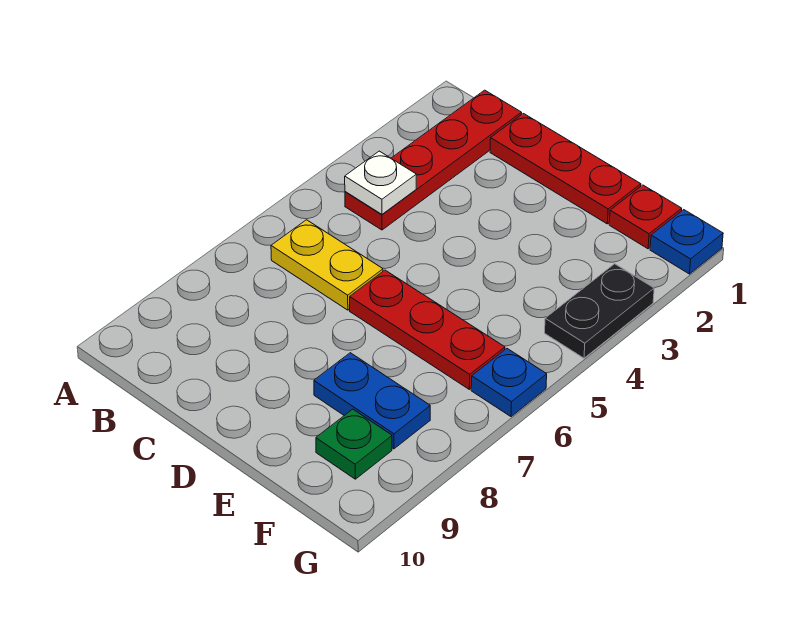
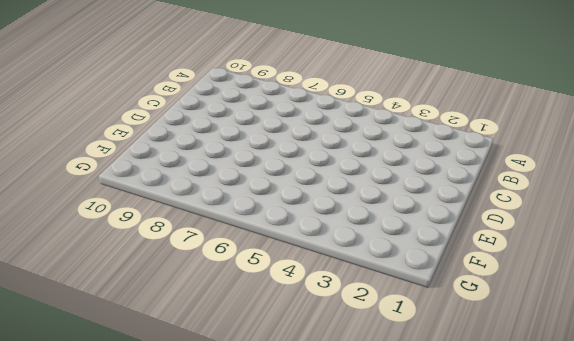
none -> red plate B1:B4 level 1
none -> yellow plate B6:C6 level 1

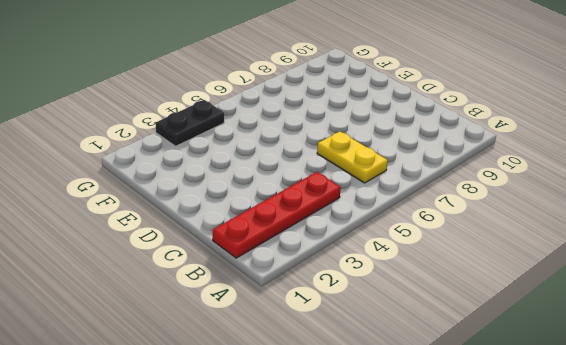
none -> red plate C1:E1 level 1
none -> red plate D6:F6 level 1

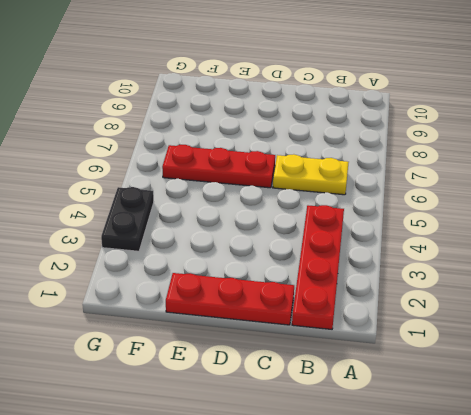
none -> blue plate E8:F8 level 1
none -> red plate F1 level 1

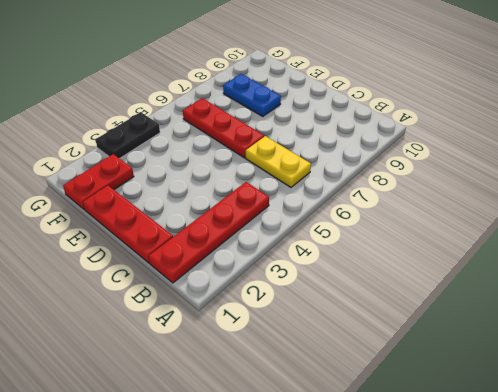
red plate F1:F2 level 1 -> red plate F1 level 1
none -> green plate F9 level 1
none -> blue plate G1 level 1

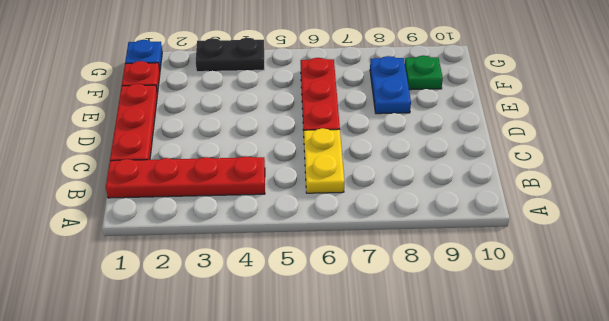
none -> blue plate G6 level 1
none -> white plate B4 level 2

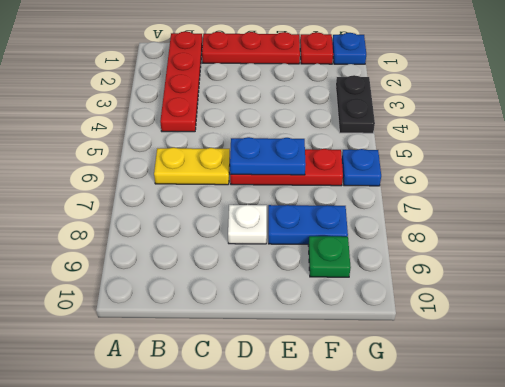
blue plate D6:E6 level 2 -> none
white plate D8 level 1 -> white plate B4 level 2

